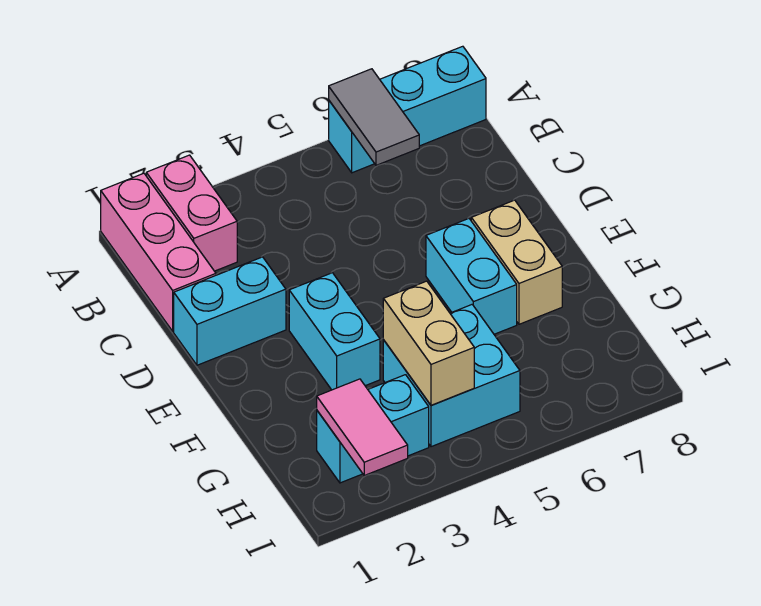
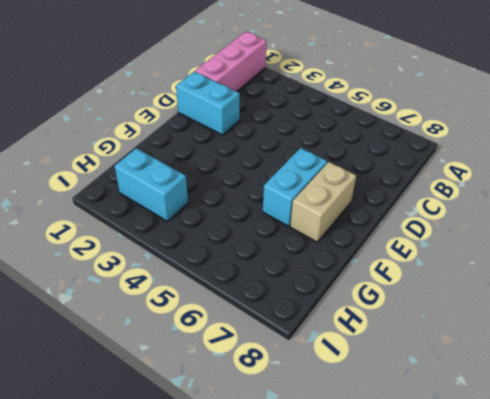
none -> pink brick A2:B2 level 1
none -> cyan brick A6:A8 level 1
none -> cyan brick E3:F3 level 1

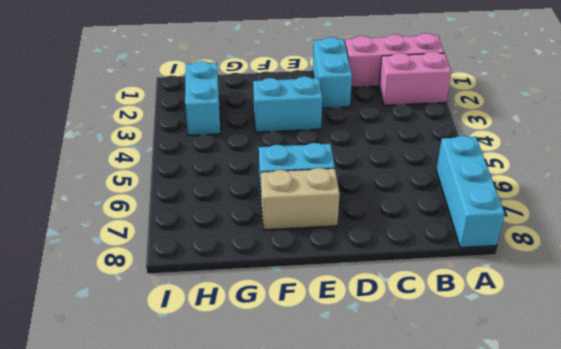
none -> cyan brick G4:H5 level 1
none -> grey tile A6:B6 level 2
none -> tan brick G4:H4 level 2

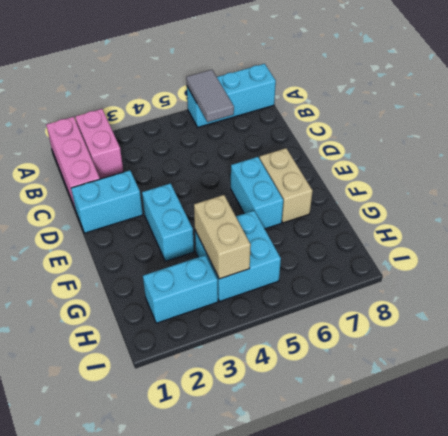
none -> pink tile H2:I2 level 2

